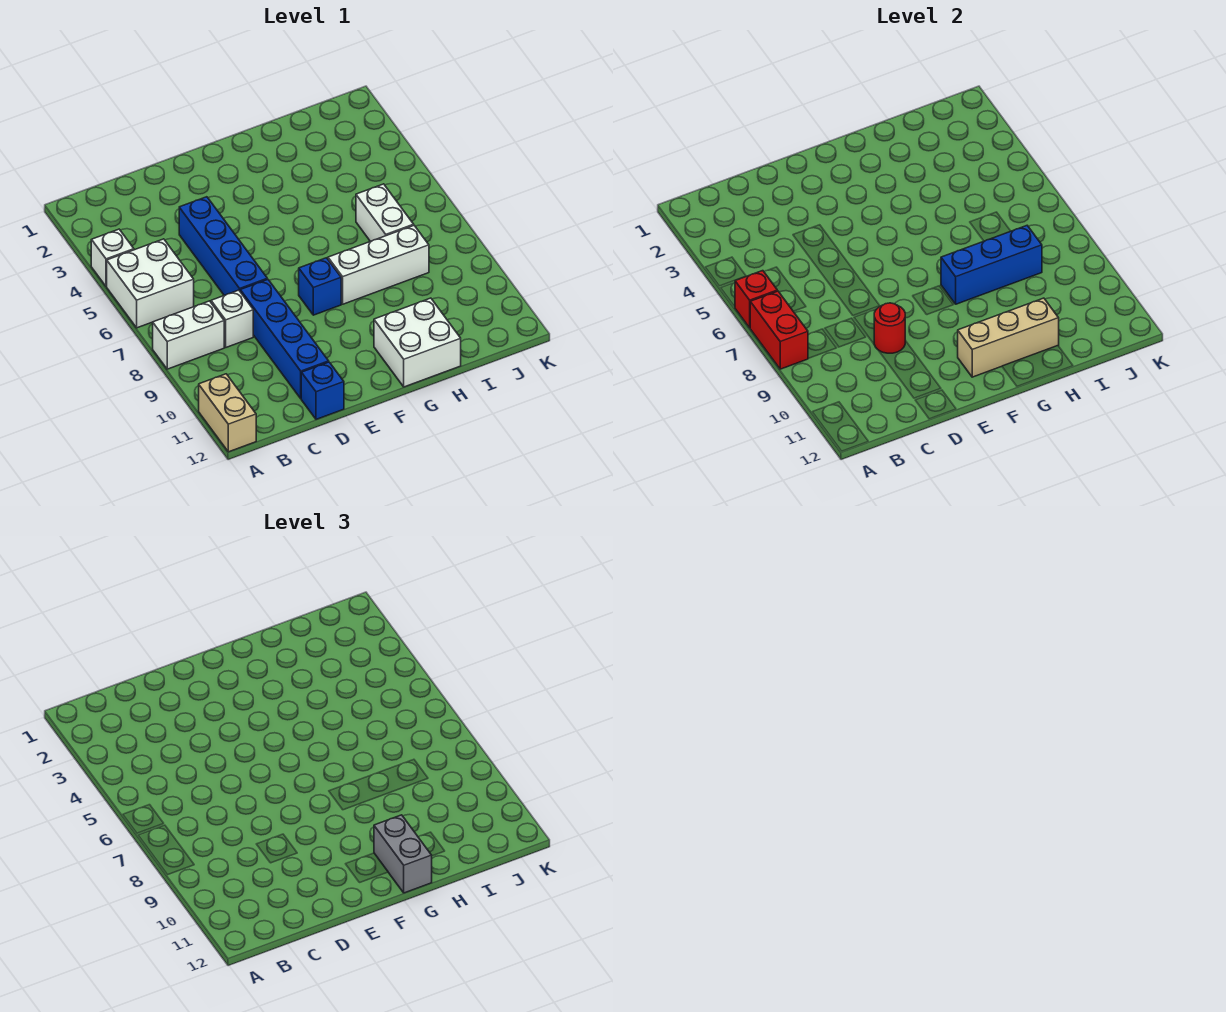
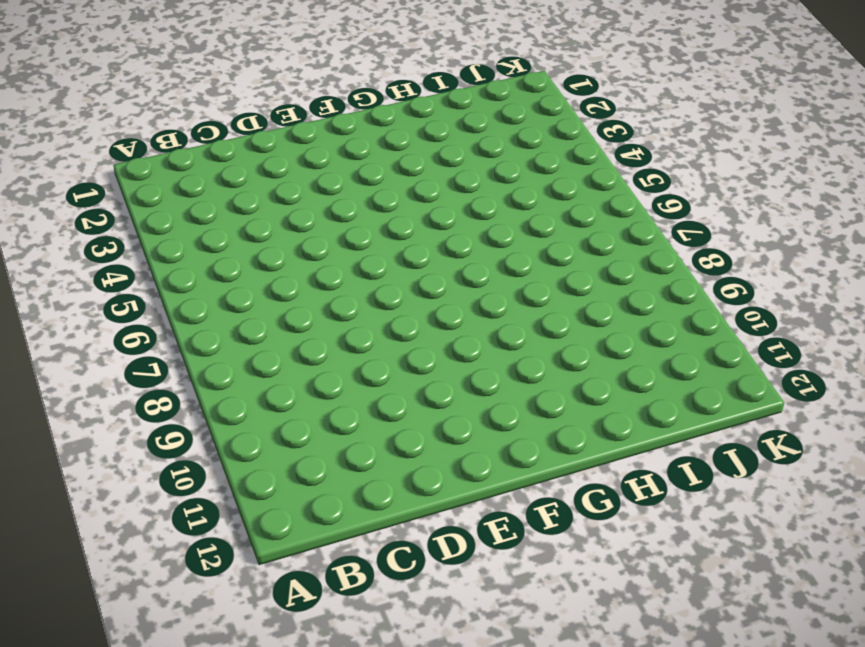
none -> white brick A4 level 1
none -> white brick A5:B6 level 1
none -> white brick A8:B8 level 1

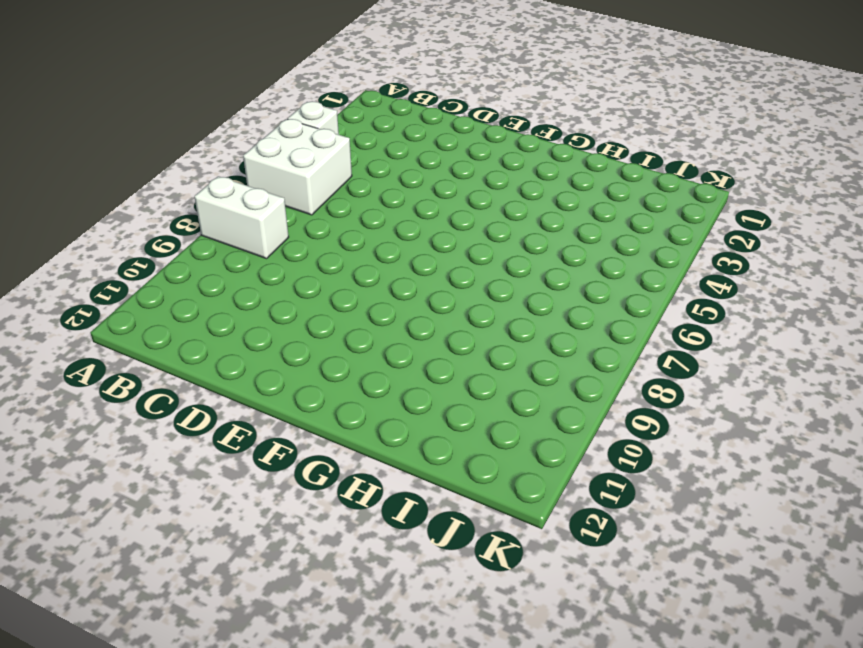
none -> tan brick A11:A12 level 1
none -> white brick C8 level 1
none -> blue brick D4:D7 level 1

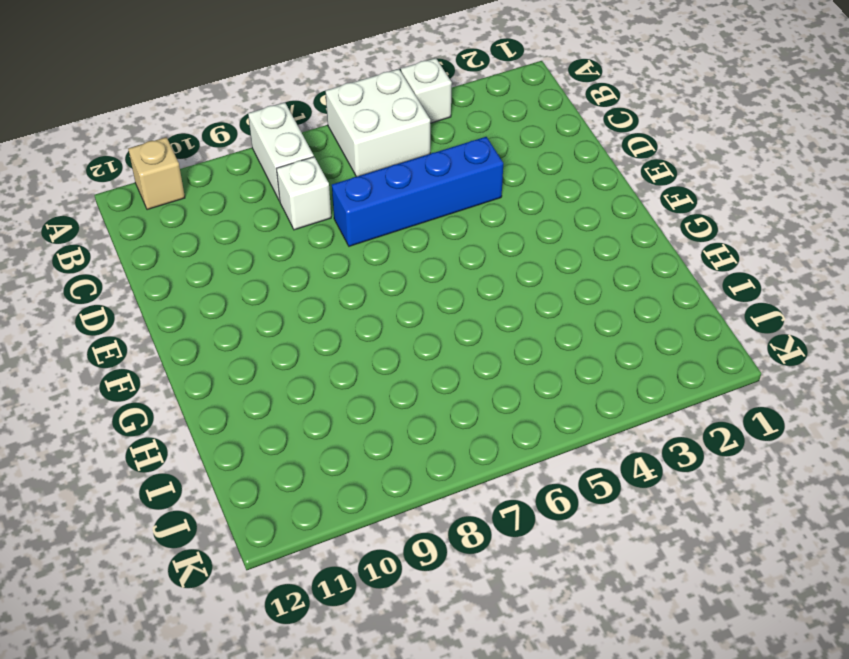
tan brick A11 level 1 -> tan brick A11:A12 level 1
none -> blue brick D8:D11 level 1
none -> blue brick D12 level 1
none -> blue brick F8 level 1

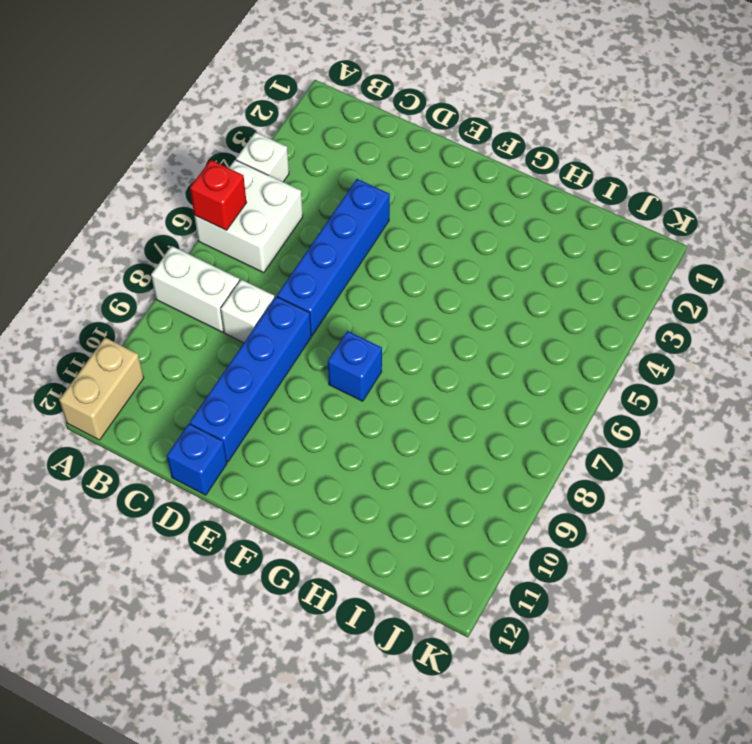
none -> white brick G8:I8 level 1
none -> white brick G11:H12 level 1
none -> white brick I6:I7 level 1

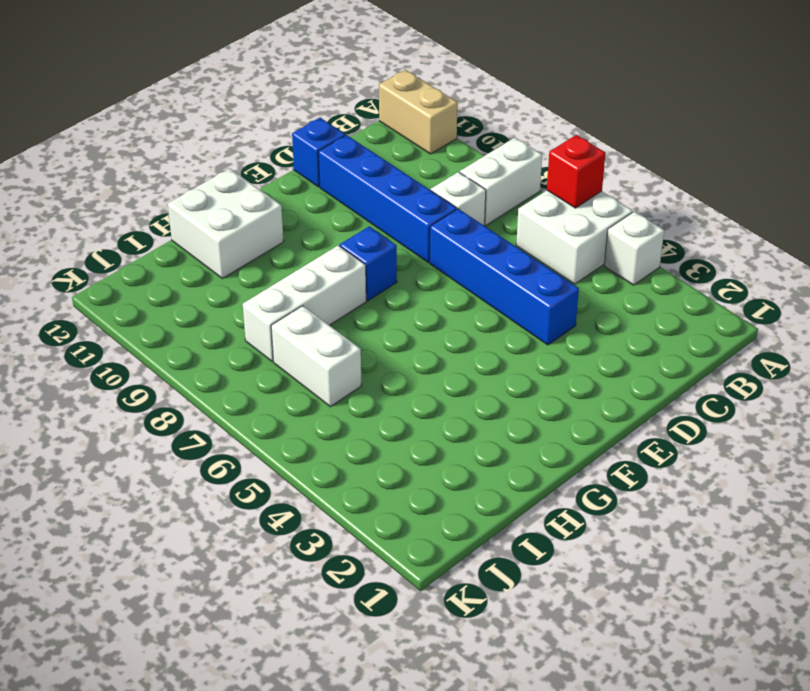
none -> red brick A7:A8 level 2
none -> red round brick D9 level 2
none -> tan brick F11:H11 level 2

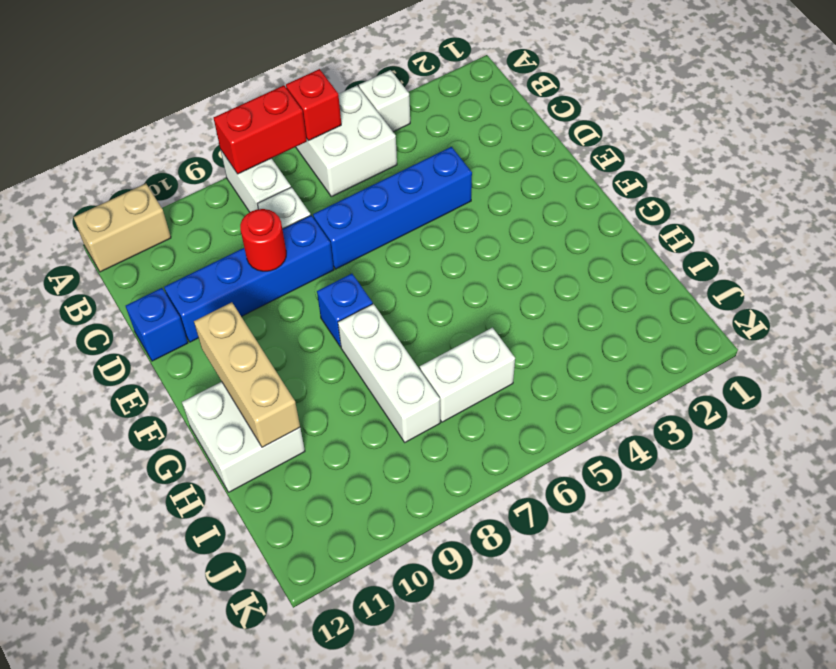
none -> blue brick G8:I8 level 2
none -> grey brick G11:G12 level 3

